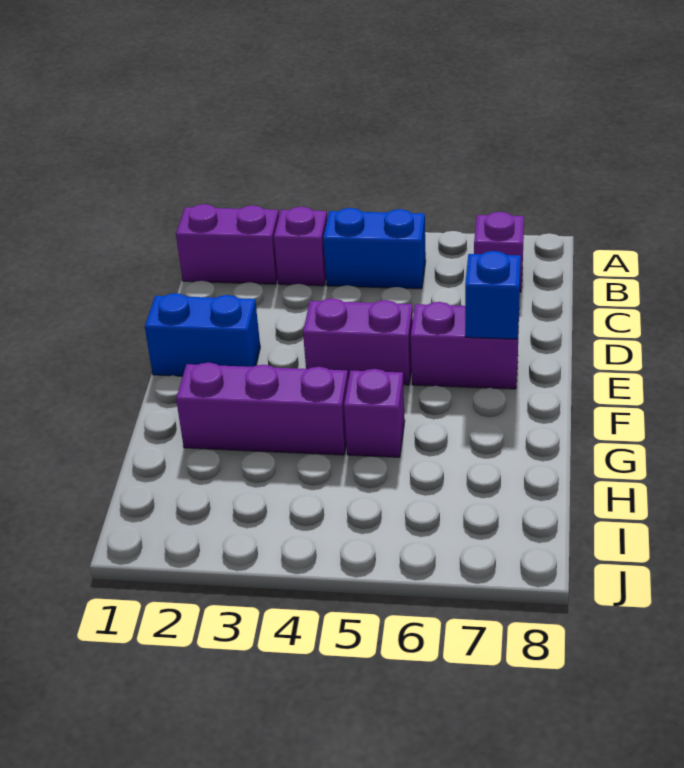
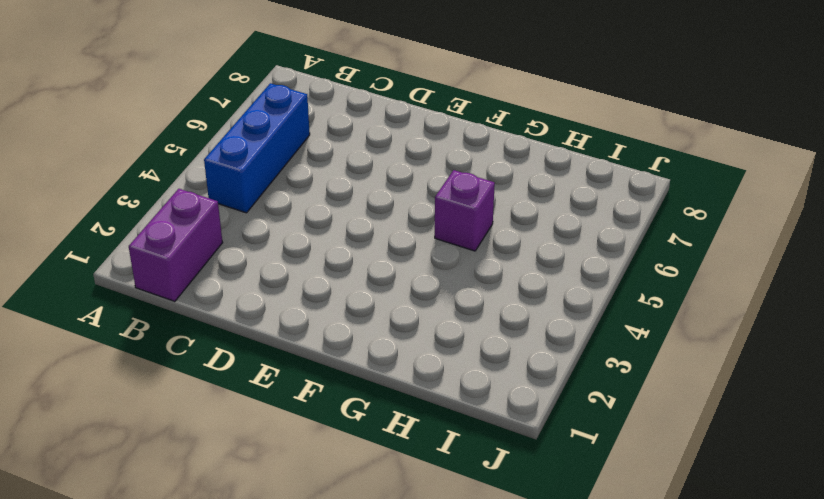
blue brick B4:B6 level 1 -> blue brick B4:B5 level 1
none -> purple brick B3 level 1
none -> purple brick B7 level 1

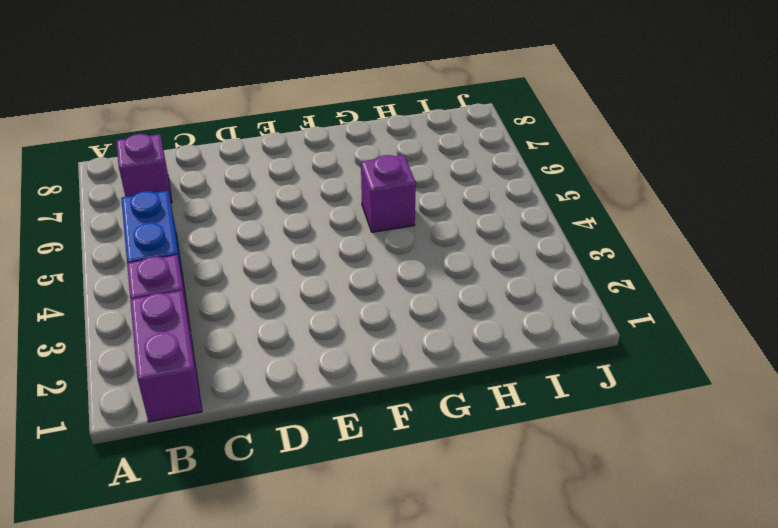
none -> blue brick E1:E2 level 1
none -> purple brick E4:E5 level 1

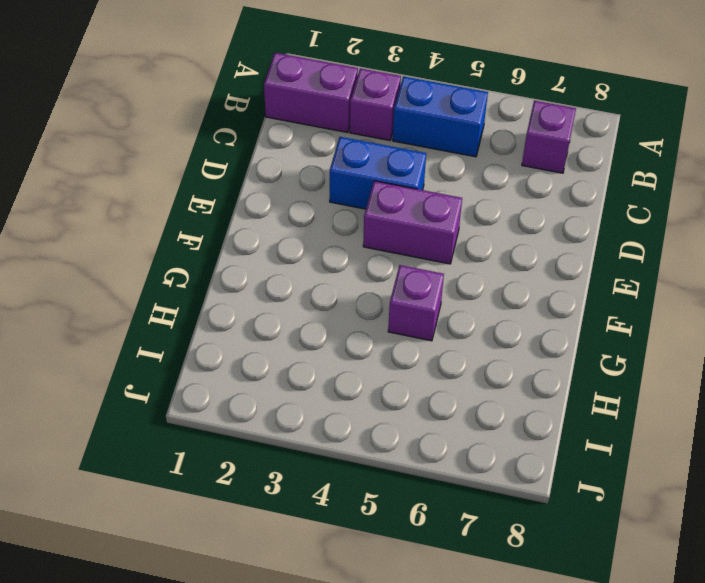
blue brick D3:D4 level 1 -> blue brick E1:E2 level 1
none -> purple brick E6:E7 level 1
none -> purple brick G2:G4 level 1

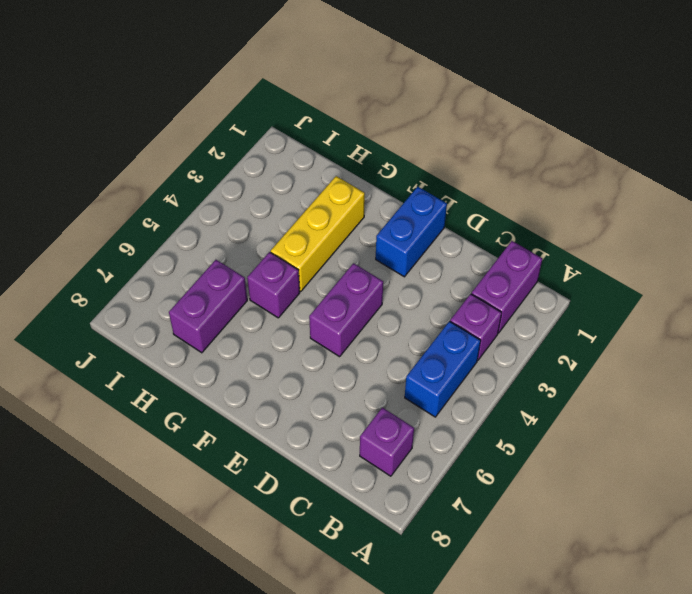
yellow brick G2:G4 level 1 -> purple brick G2:G4 level 1
purple brick H6:H7 level 1 -> purple brick E6:E7 level 1
none -> blue brick E7 level 2

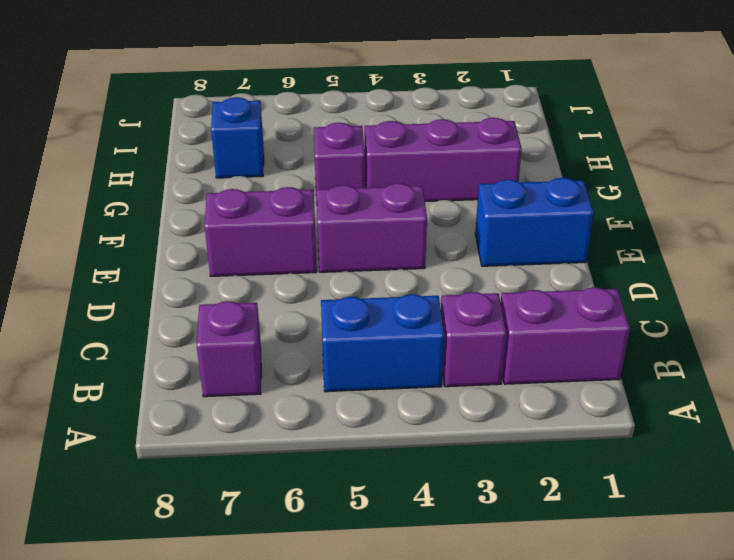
blue brick H7 level 1 -> blue brick E7 level 2

